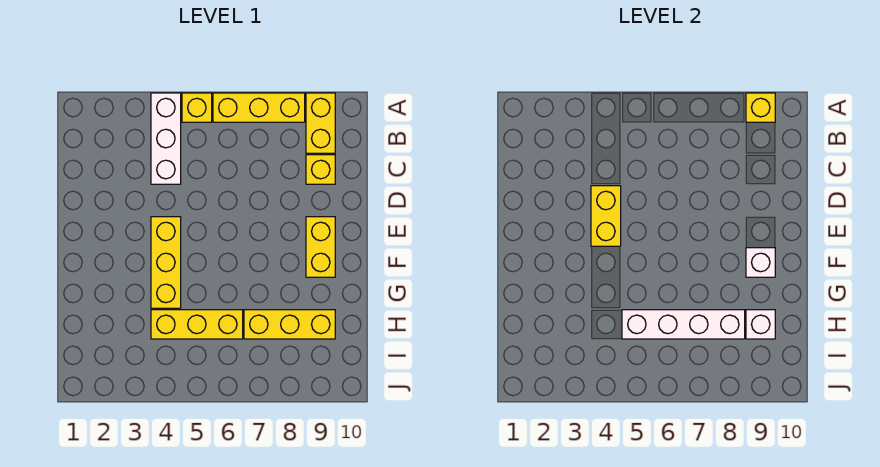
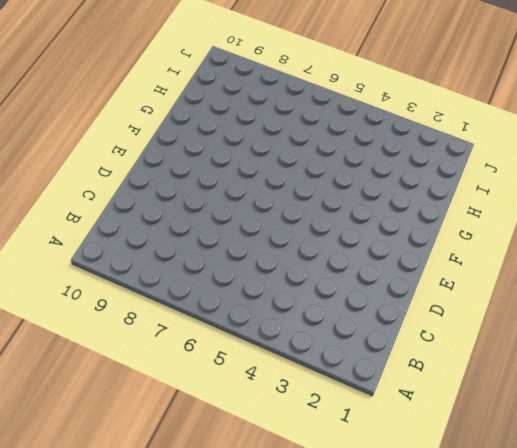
none -> white brick A4:C4 level 1
none -> yellow brick A5 level 1
none -> yellow brick A6:A8 level 1

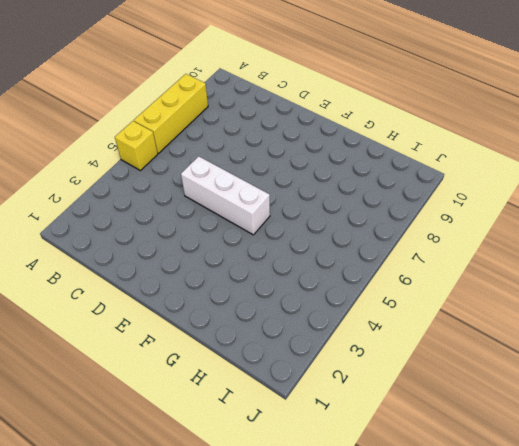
white brick D5:F5 level 1 -> white brick A4:C4 level 1
none -> yellow brick A9:B9 level 1
none -> yellow brick C9 level 1
none -> yellow brick E4:G4 level 1

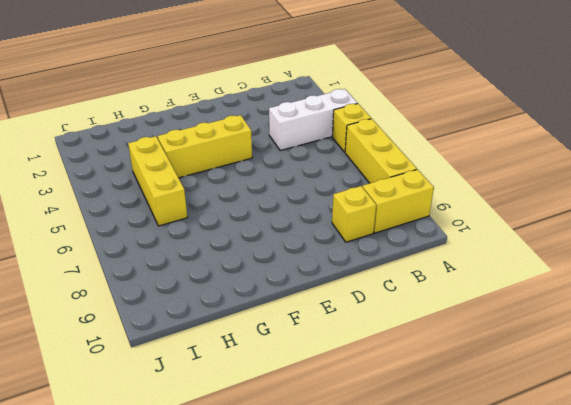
none -> yellow brick E9:F9 level 1
none -> yellow brick H7:H9 level 1
none -> yellow brick A9 level 2

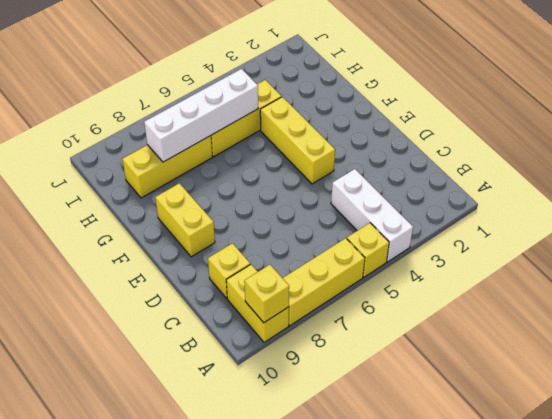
none -> yellow brick D4:E4 level 2
none -> white brick F9 level 2
none -> white brick H9 level 2

